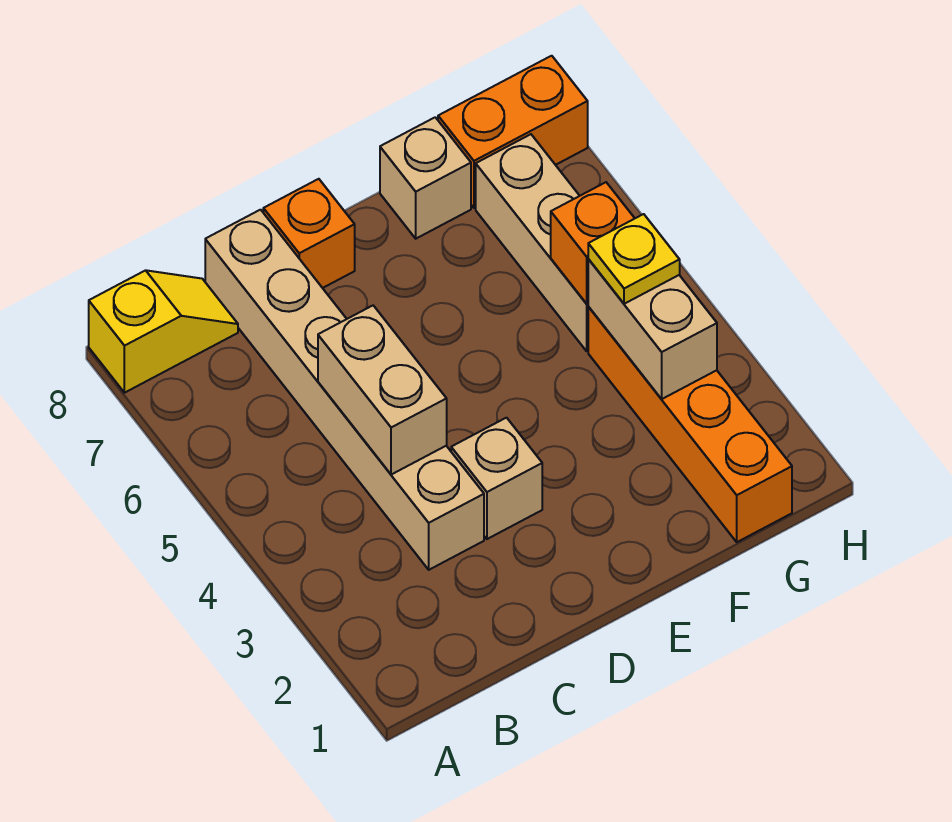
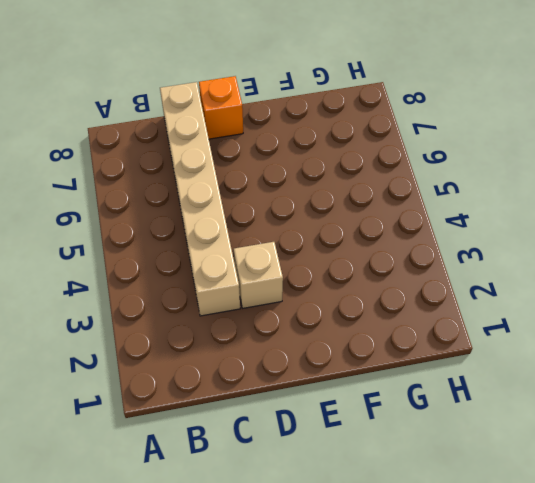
none -> yellow slope A8:B8 level 1 top A
none -> tan brick F8 level 1
none -> orange brick G1:G4 level 1

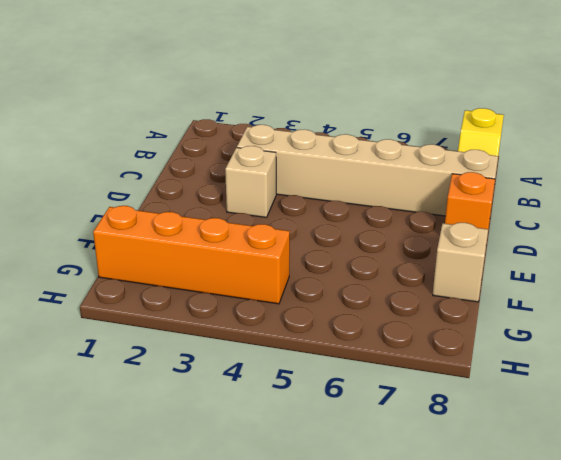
none -> tan brick G5:G7 level 1
none -> orange brick G8:H8 level 1
none -> tan brick C4:C5 level 2

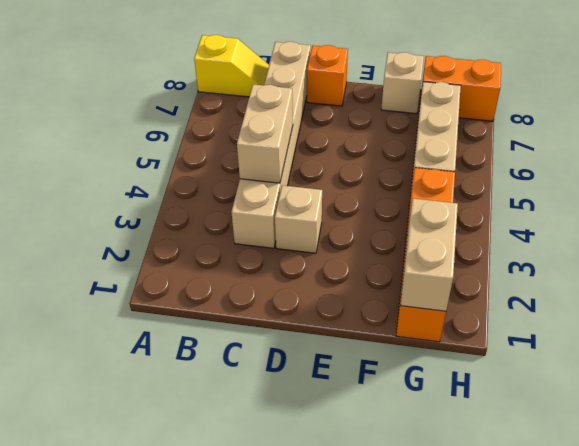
tan brick G1:G2 level 2 -> tan brick G3:G4 level 2
none -> orange brick G5 level 2
none -> yellow plate G4 level 3

